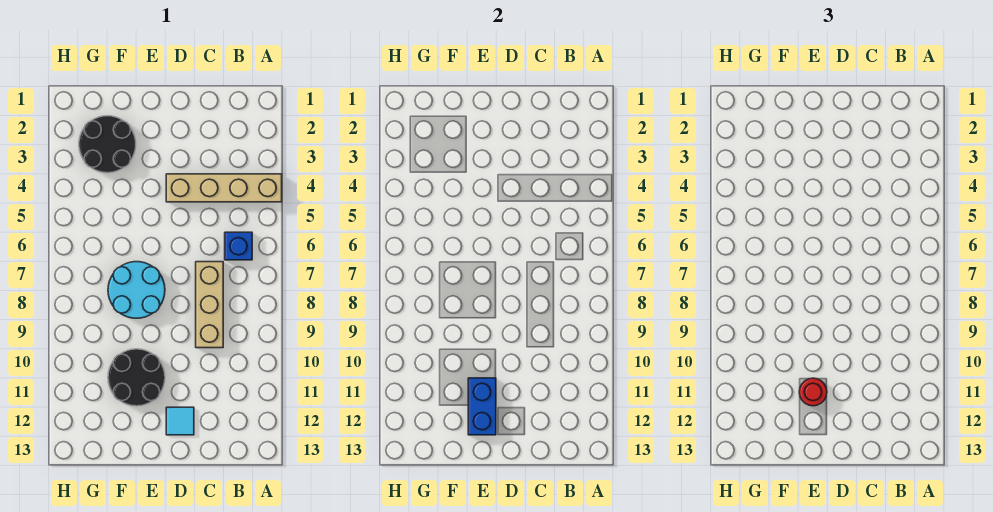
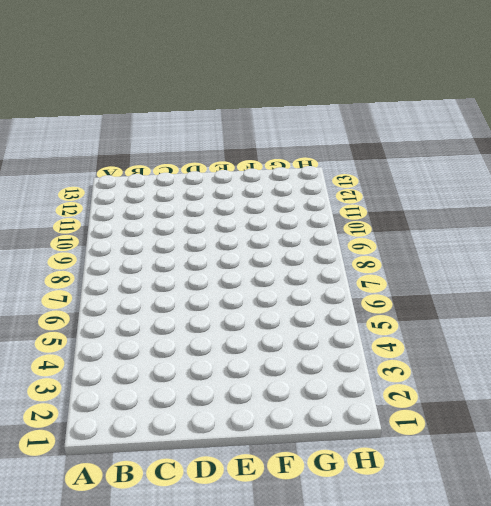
none -> tan brick A4:D4 level 1
none -> blue brick B6 level 1

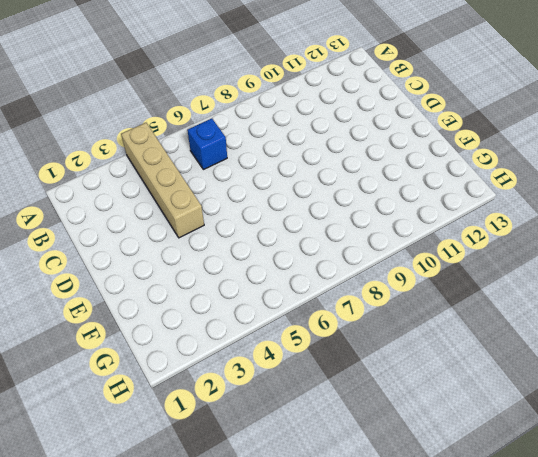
none -> tan brick C7:C9 level 1
none -> cyan tile D12 level 1

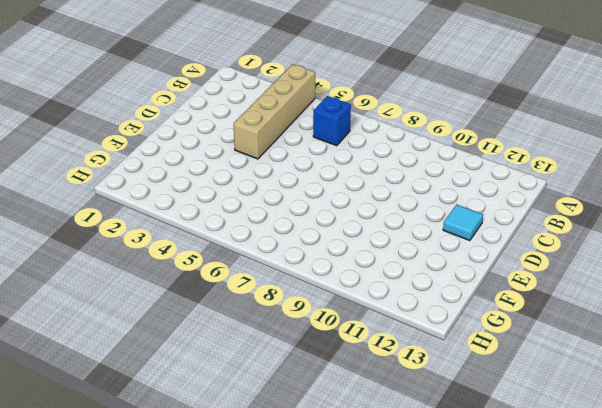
none -> tan brick C7:C9 level 1
none -> cyan round brick E7:F8 level 1

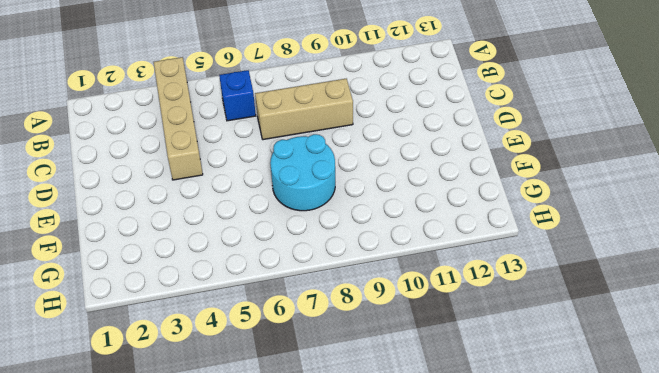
none -> cyan tile D12 level 1
none -> black round brick E10:F11 level 1

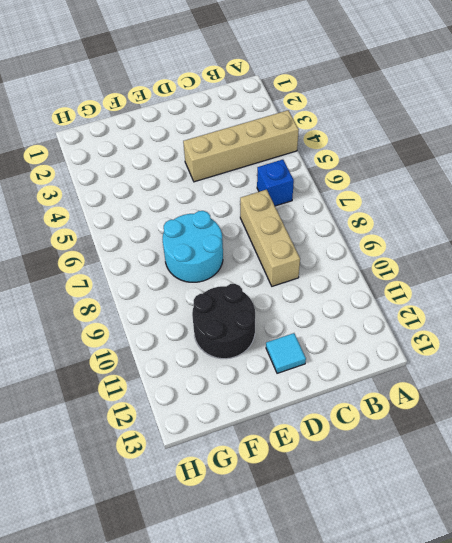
none -> black round brick F2:G3 level 1
none -> blue brick E11:E12 level 2

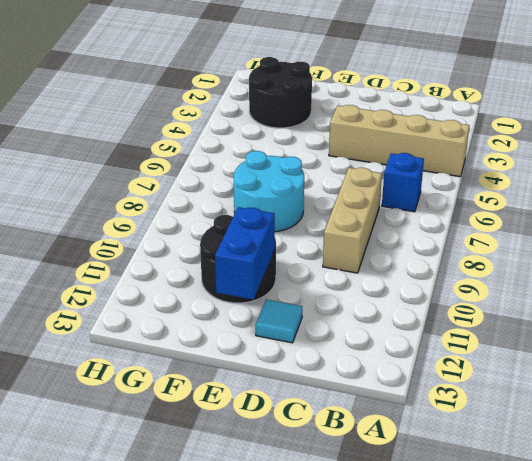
none -> red round brick E11 level 3

